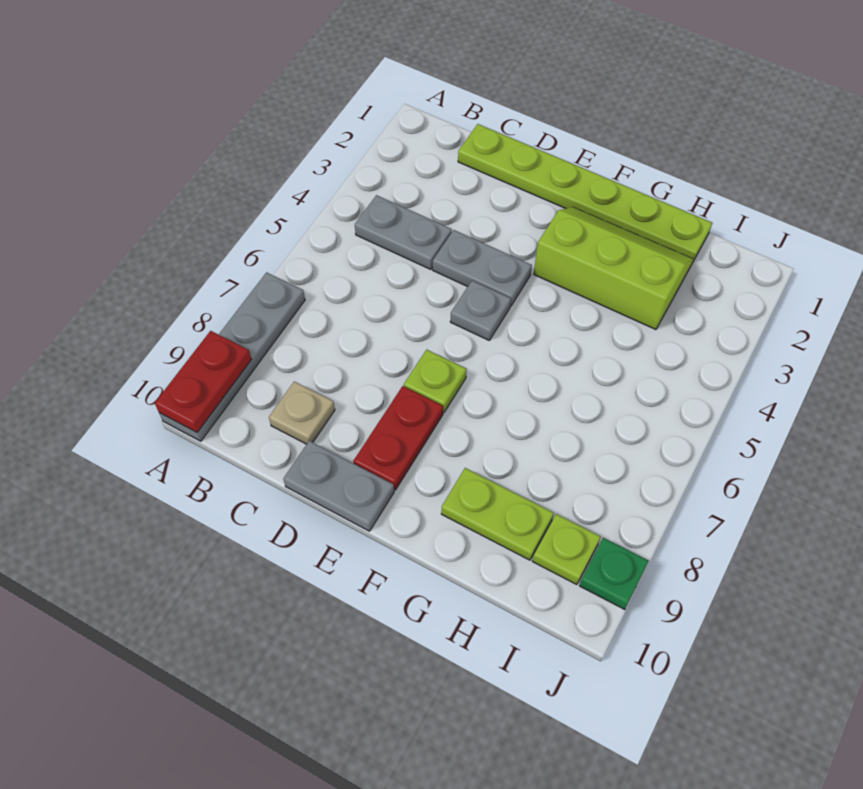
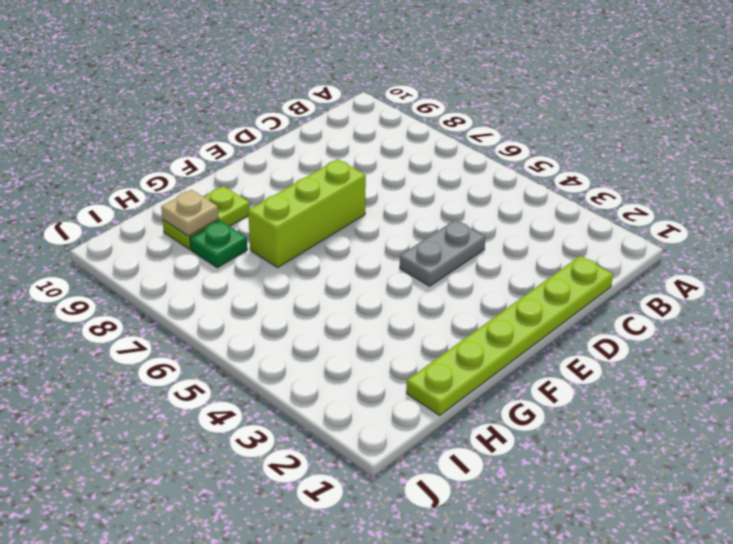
lime brick E7:G7 level 1 -> lime plate E7 level 1
green plate H8 level 1 -> green plate J9 level 1
tan plate H9 level 2 -> tan plate C9 level 1
none -> grey plate A7:A10 level 1
none -> grey plate B4:C4 level 1
none -> grey plate D10:E10 level 1

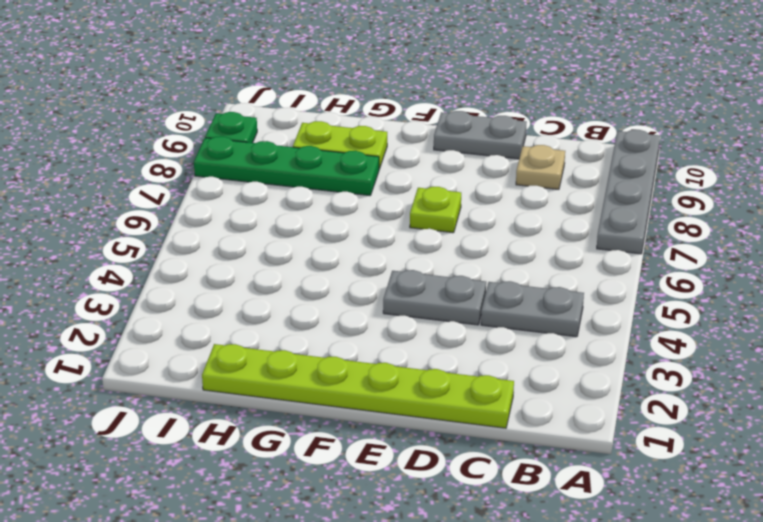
green plate G8:J8 level 1 -> none
none -> grey plate E5 level 1
none -> red plate E8:E9 level 1
none -> lime slope F2:H3 level 1 top 3

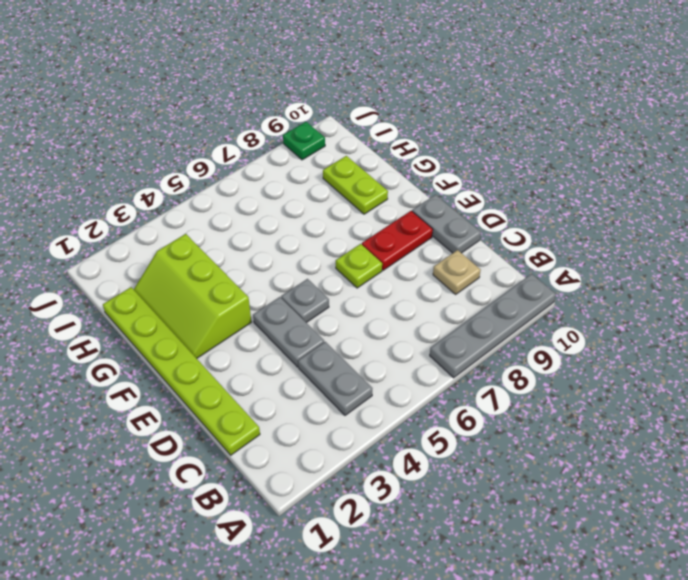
none -> lime plate I9 level 1
none -> red plate A9:A10 level 2

